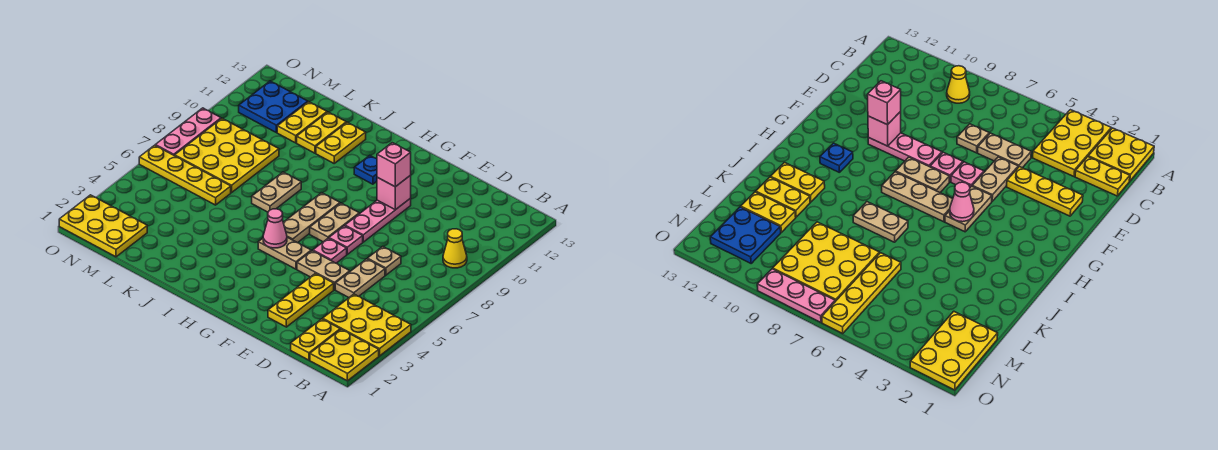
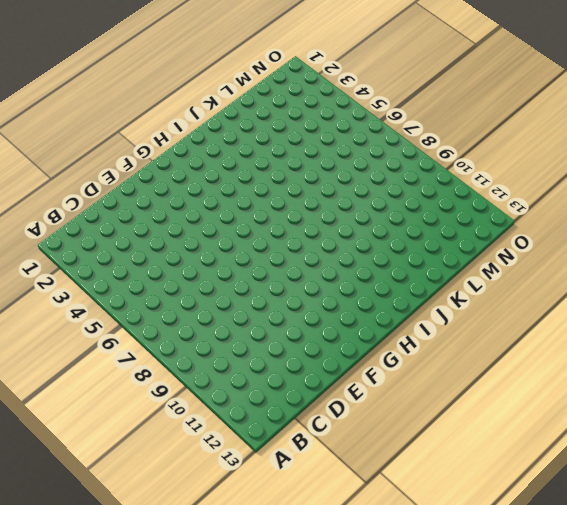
none -> yellow plate A1:B2 level 1
none -> yellow plate A3:C4 level 1
none -> yellow cone B9 level 1

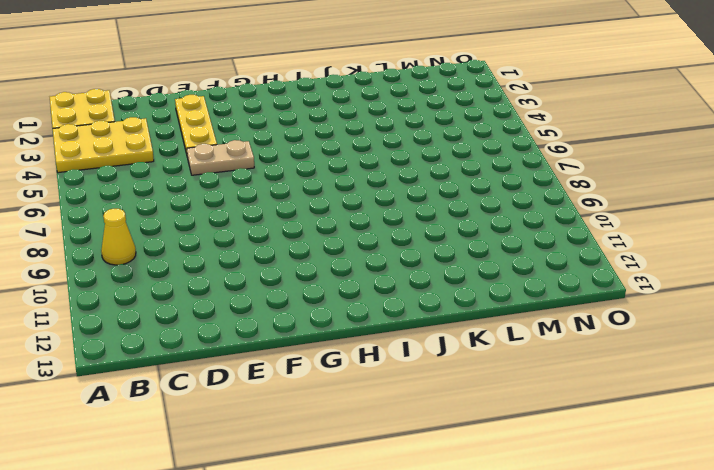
none -> yellow plate C1:C2 level 1
none -> tan plate D5:D6 level 1
none -> tan plate D7 level 1

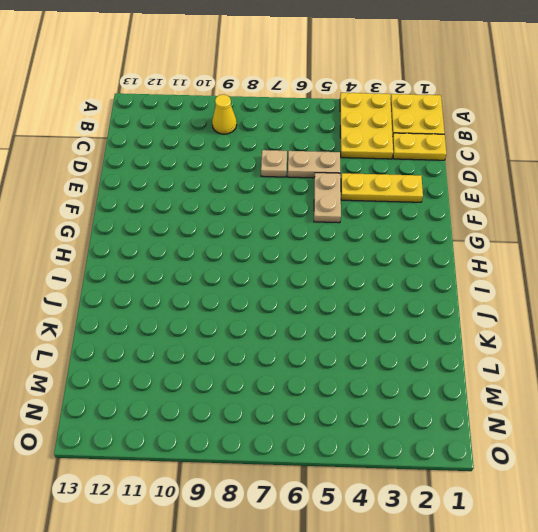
none -> pink plate F6 level 1
none -> pink plate F7 level 1
none -> pink plate F8:F10 level 1

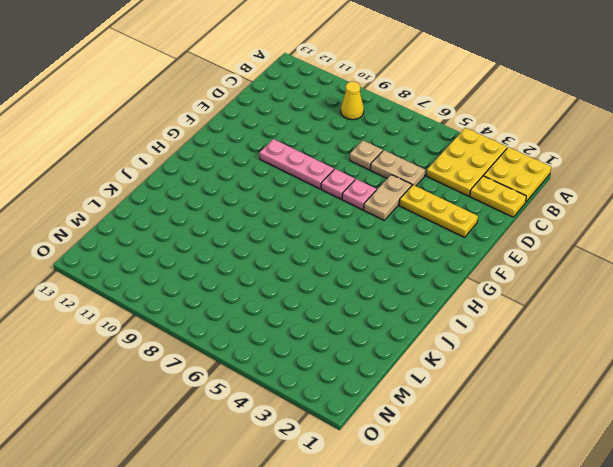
none -> tan plate G5:H5 level 1
none -> tan plate G7:G8 level 1
none -> tan plate H6:H8 level 1

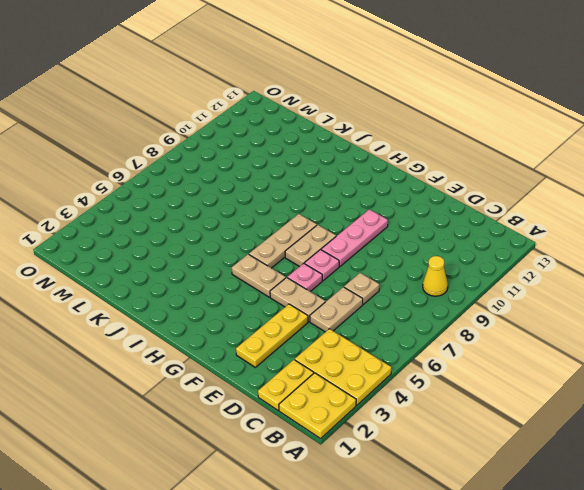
none -> blue plate H11 level 1
none -> tan plate J7:J8 level 1
none -> yellow plate J11:J12 level 1

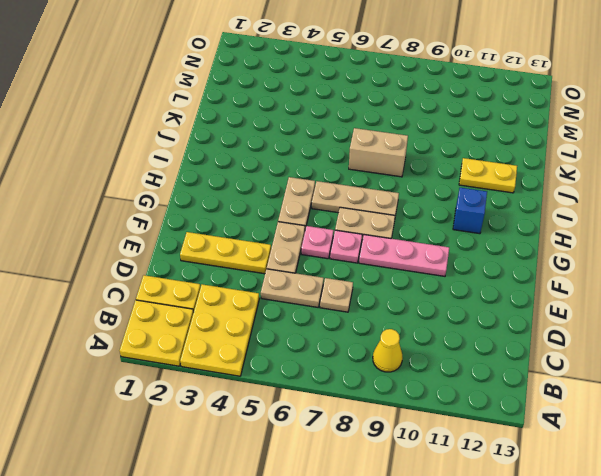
blue brick H11 level 1 -> blue plate H11 level 1
tan brick J7:J8 level 1 -> tan plate J7:J8 level 1
none -> yellow plate K11:K12 level 1
none -> yellow plate L6:O6 level 1
none -> yellow plate L7:N9 level 1

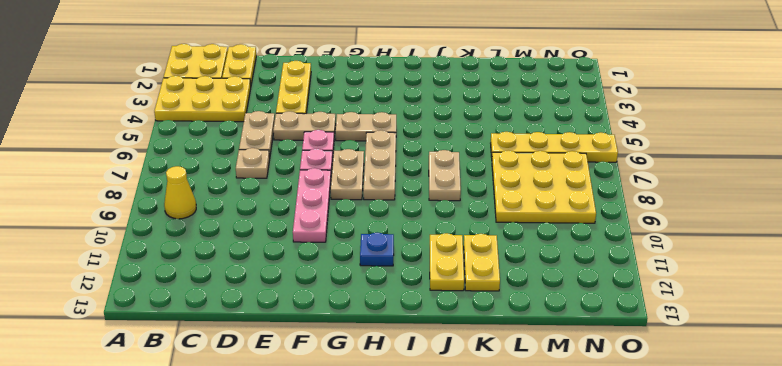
none -> yellow plate L11:L12 level 1
none -> yellow plate M1:O2 level 1
none -> blue plate M11:N12 level 1

